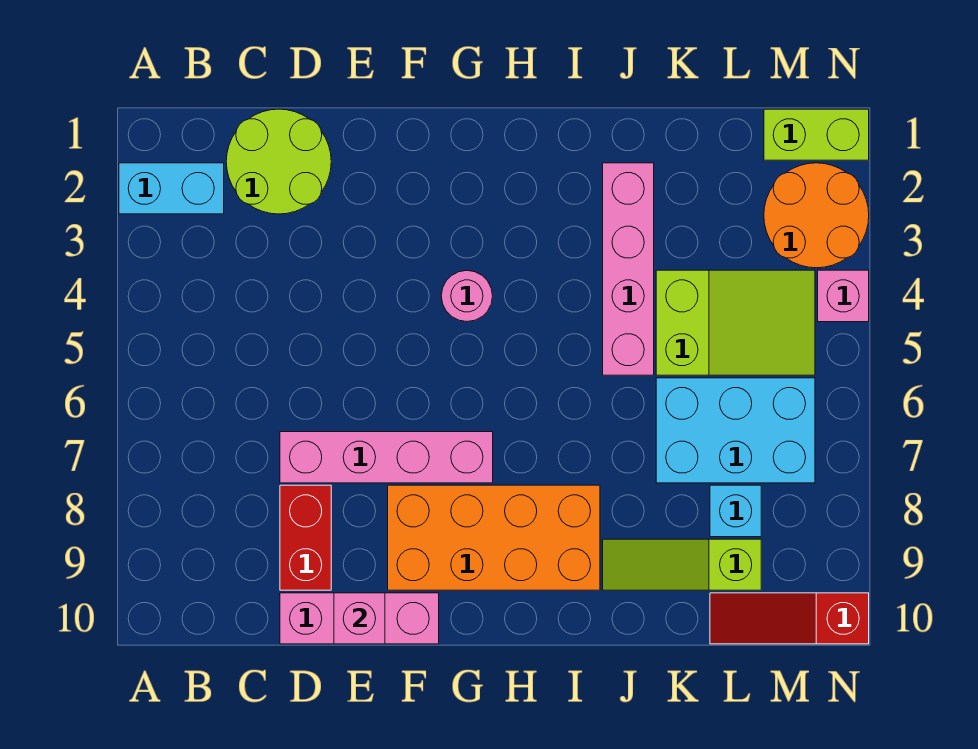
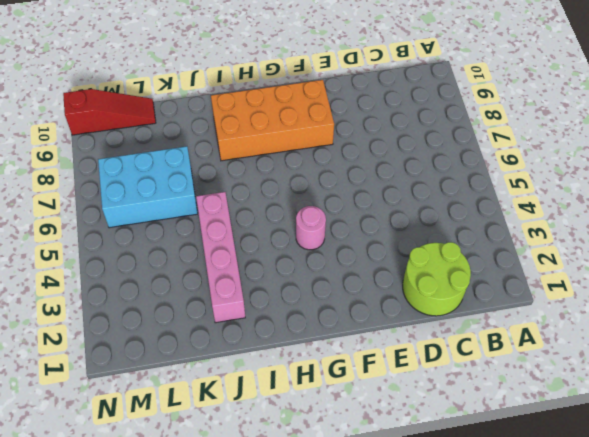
none -> cyan brick A2:B2 level 1
none -> pink brick D7:G7 level 1
none -> red brick D8:D9 level 1

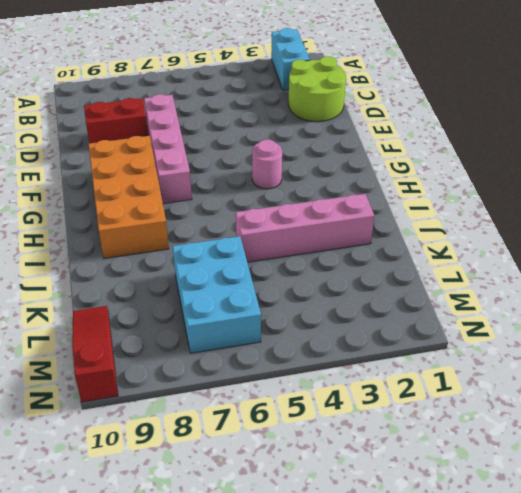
none -> pink brick D10:F10 level 1
none -> lime slope J9:L9 level 1 top L
none -> lime slope K4:M5 level 1 top K

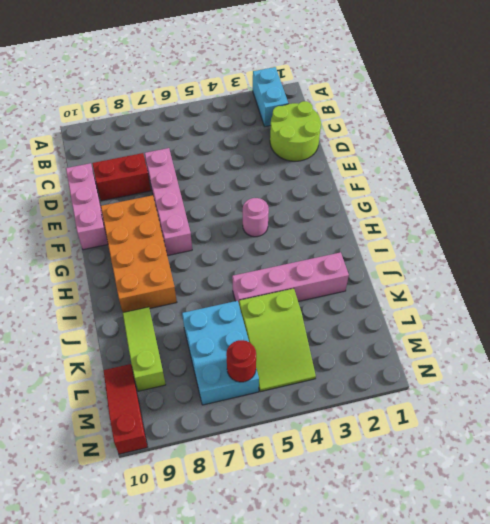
red round brick M6 level 2 -> none
none -> cyan brick L8 level 1
none -> lime brick M1:N1 level 1
none -> orange round brick M2:N3 level 1

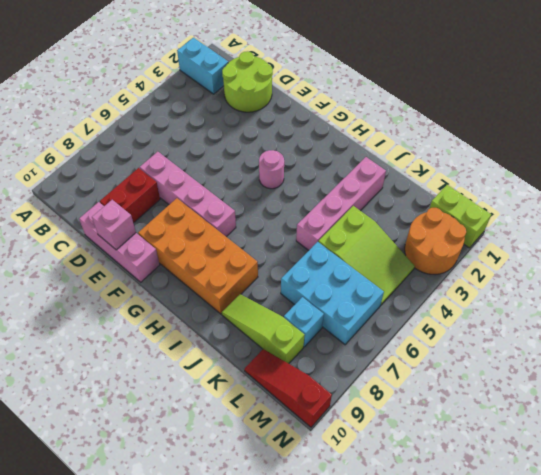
none -> pink brick N4 level 1

